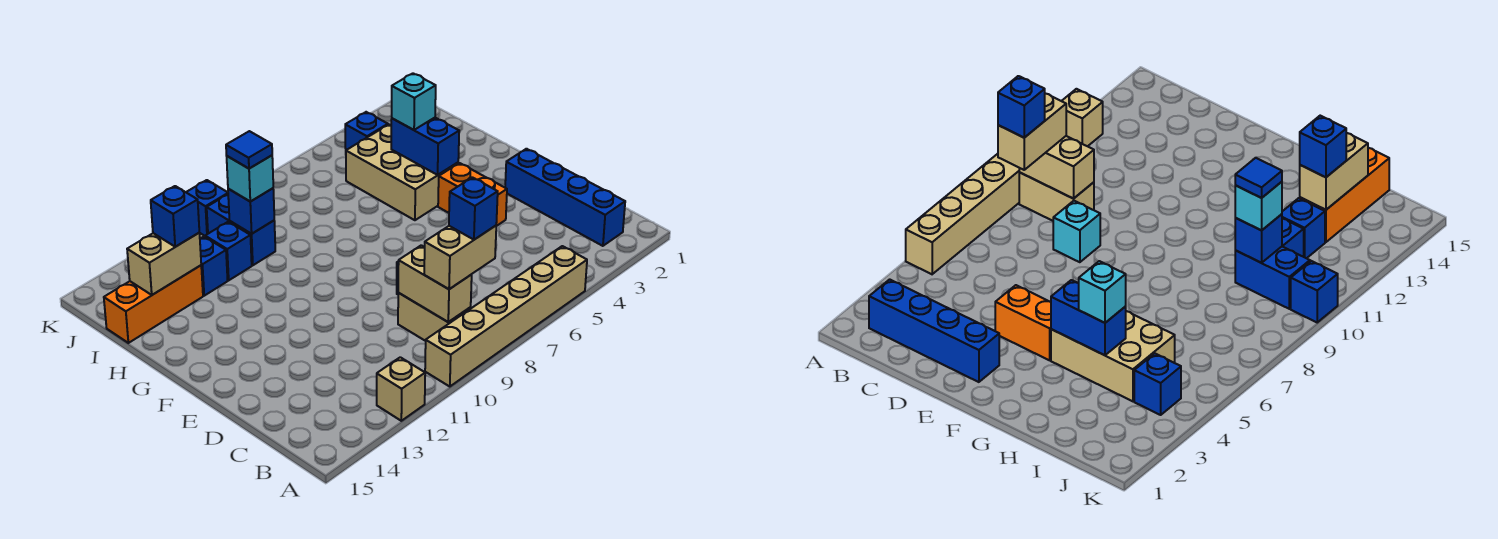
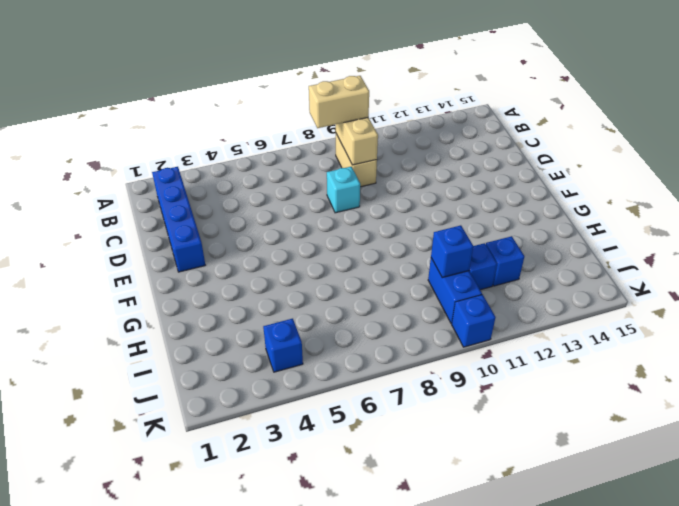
none -> tan brick A5:A10 level 1
none -> tan brick A12 level 1
none -> orange brick E4:F4 level 1

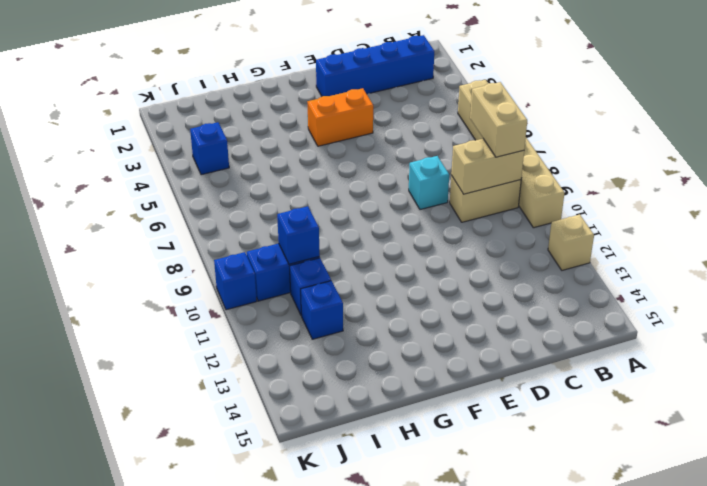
none -> tan brick G4:I5 level 1
none -> orange brick I13:I15 level 1
none -> blue brick G4:H4 level 2

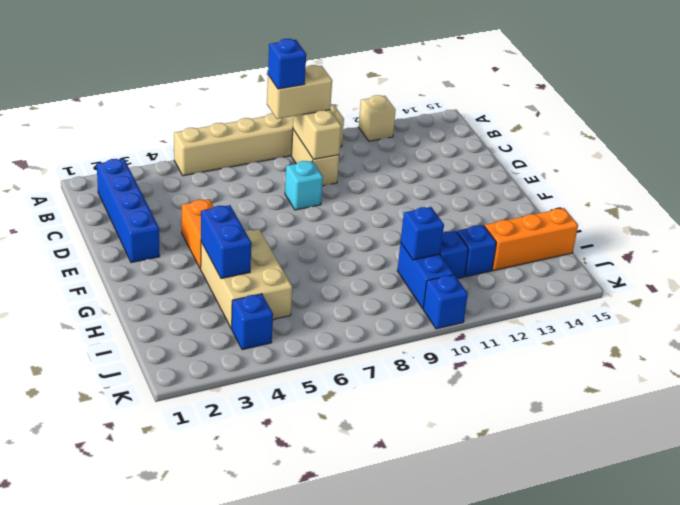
none -> tan brick I13:I14 level 2
none -> cyan brick H4 level 3
none -> cyan brick I10 level 3

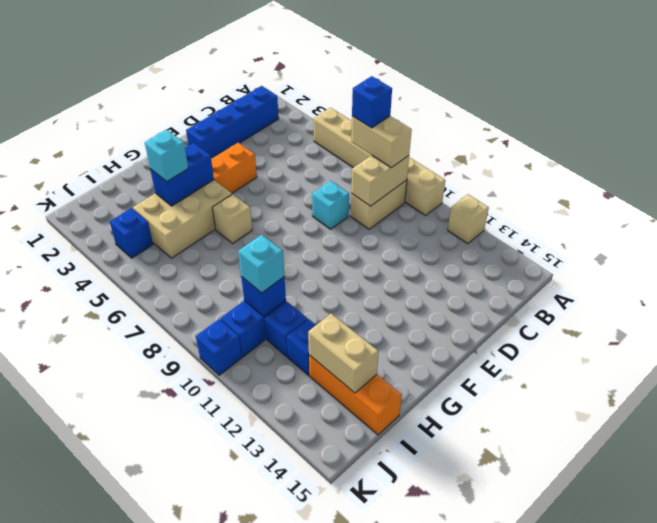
tan brick G6 level 1 -> none
none -> blue brick I13 level 3
none -> blue tile I10 level 4

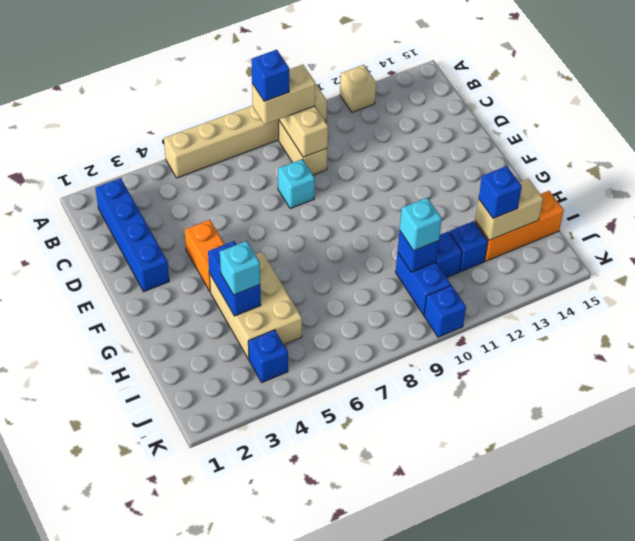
none -> blue tile I10 level 4

